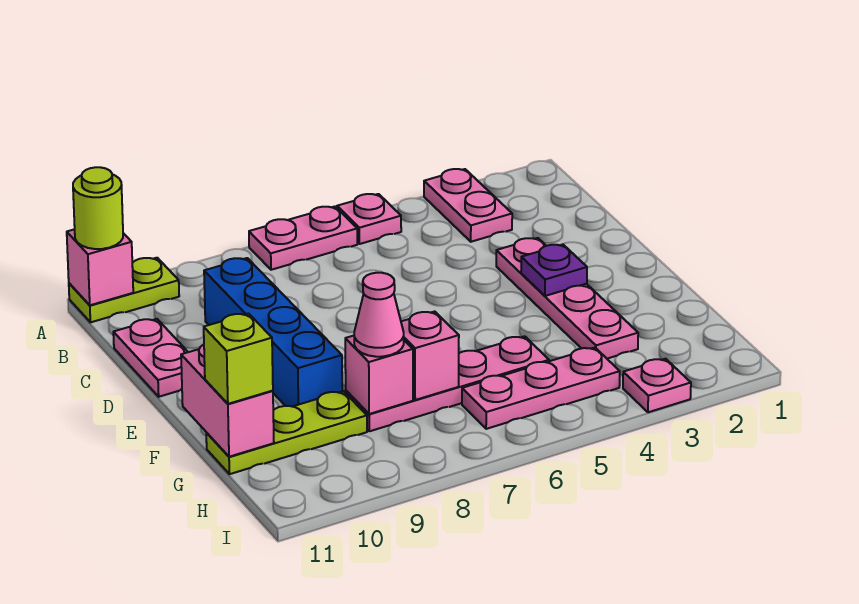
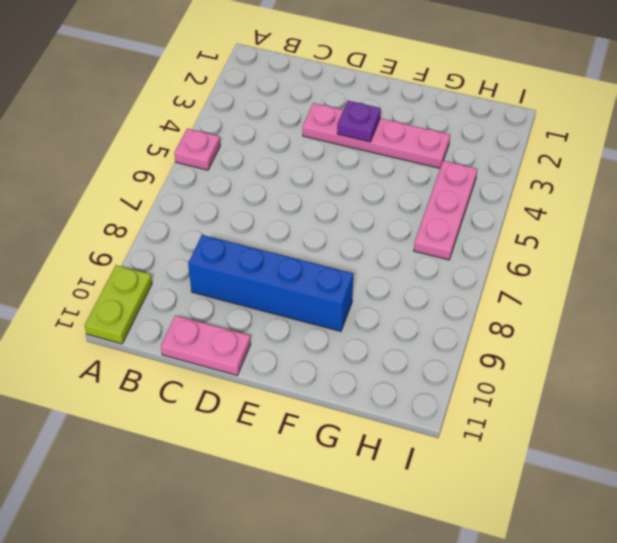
none -> pink plate A3:B3 level 1
none -> pink plate A6:A7 level 1
none -> pink plate G5:G8 level 1

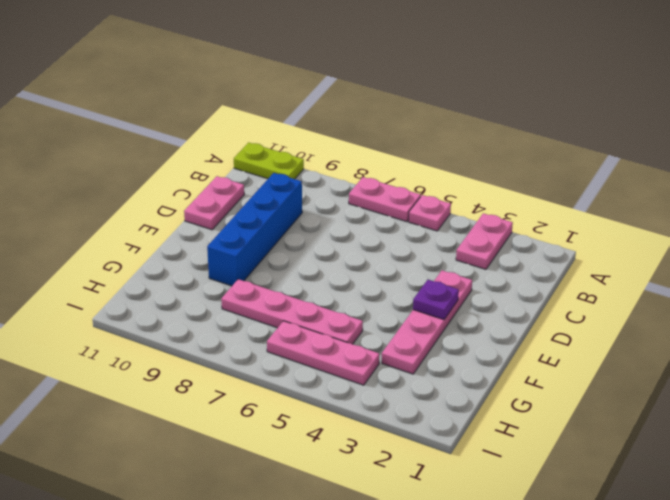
none -> lime plate G9:G11 level 1
none -> pink plate I3 level 1
none -> pink brick A11 level 2

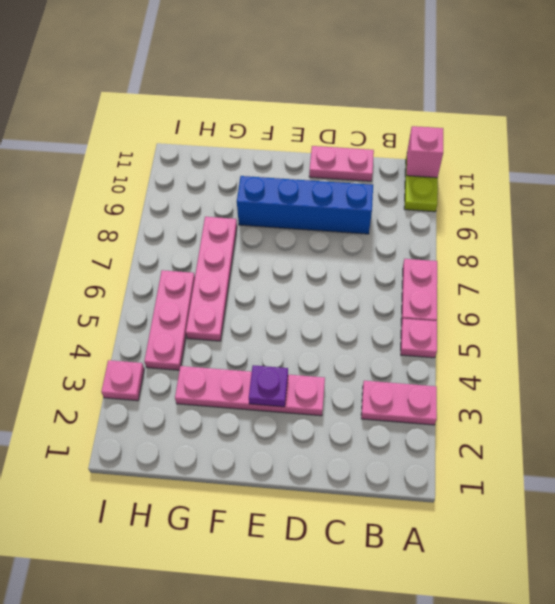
none -> lime plate G9:G11 level 1
none -> pink brick F11:G11 level 2
none -> pink brick G7 level 2

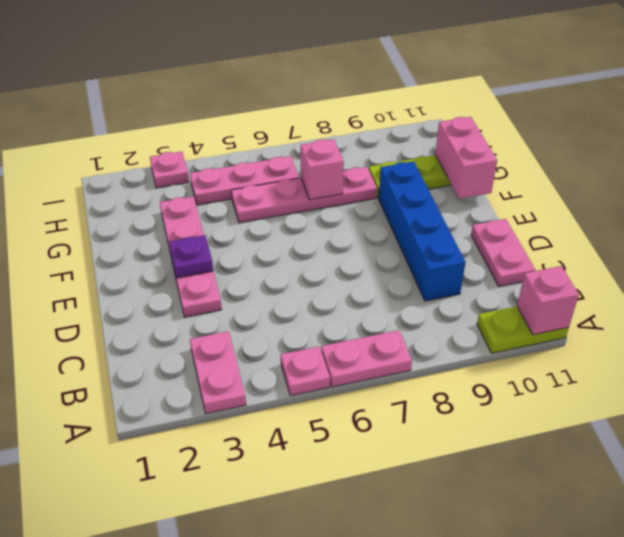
none -> pink brick G8 level 2
none -> lime round brick A11 level 3
none -> pink cone G8 level 3

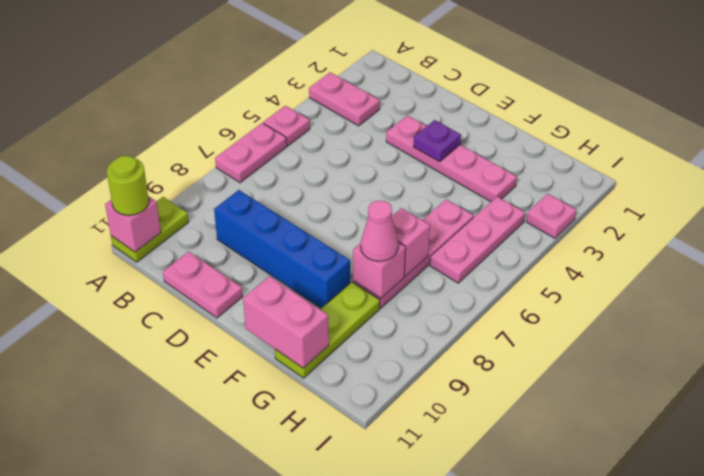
none -> lime brick G11 level 3

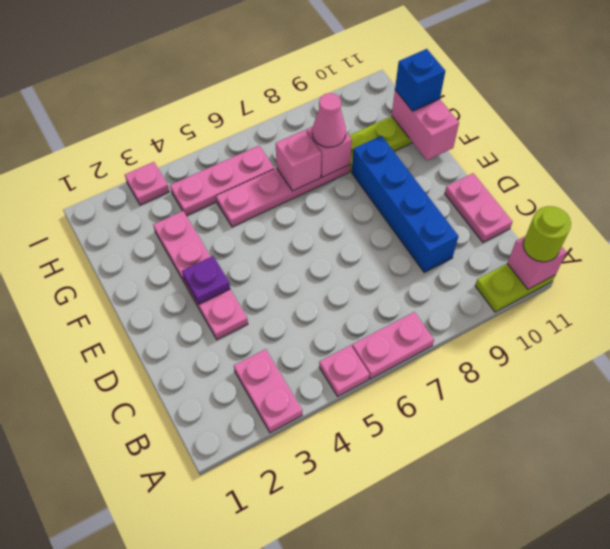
blue brick G11 level 3 -> lime brick G11 level 3

